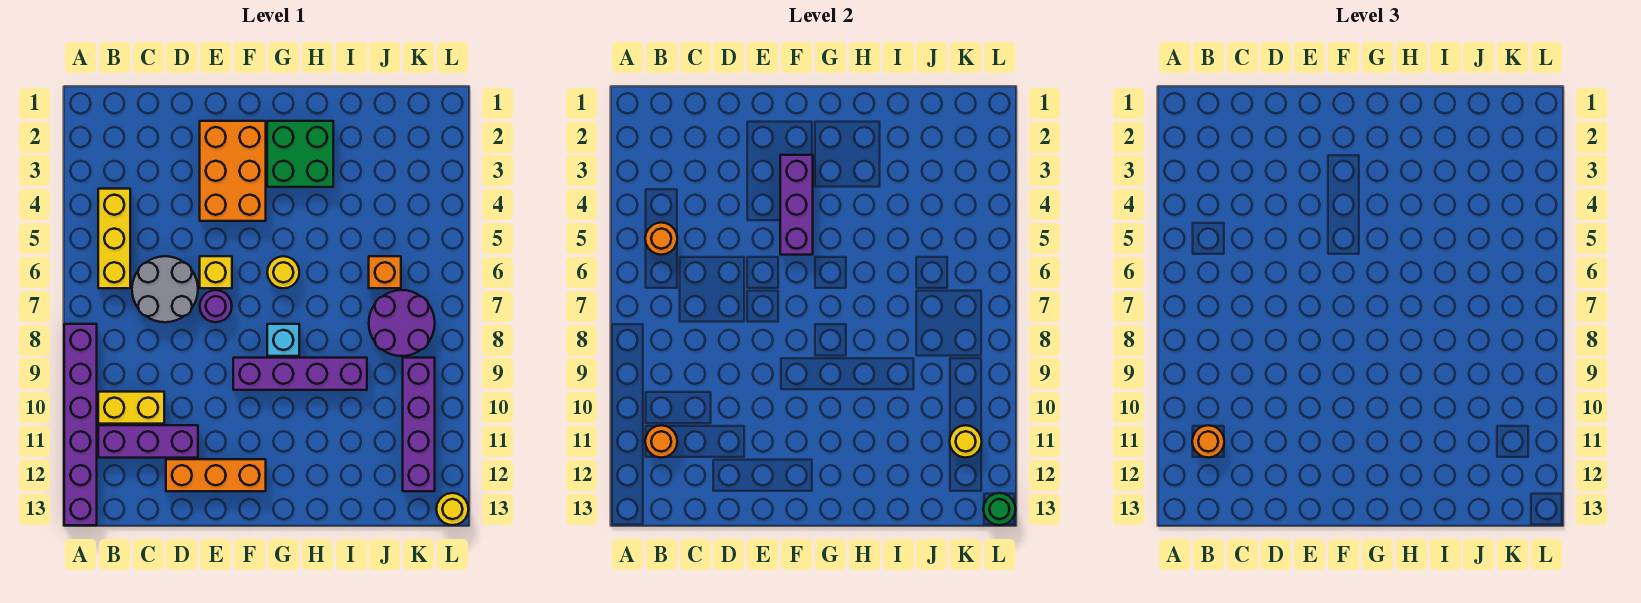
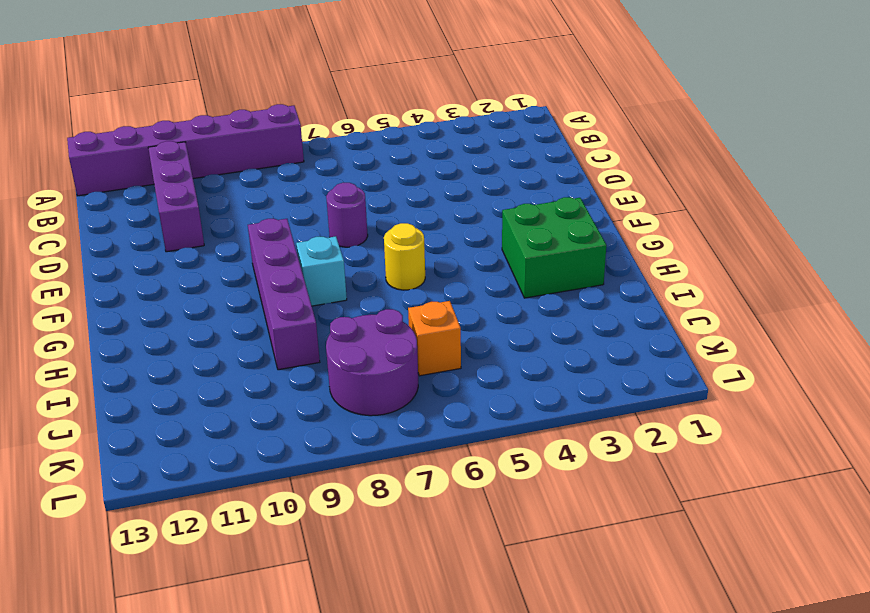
none -> yellow brick B4:B6 level 1
none -> yellow brick B10:C10 level 1
none -> grey round brick C6:D7 level 1

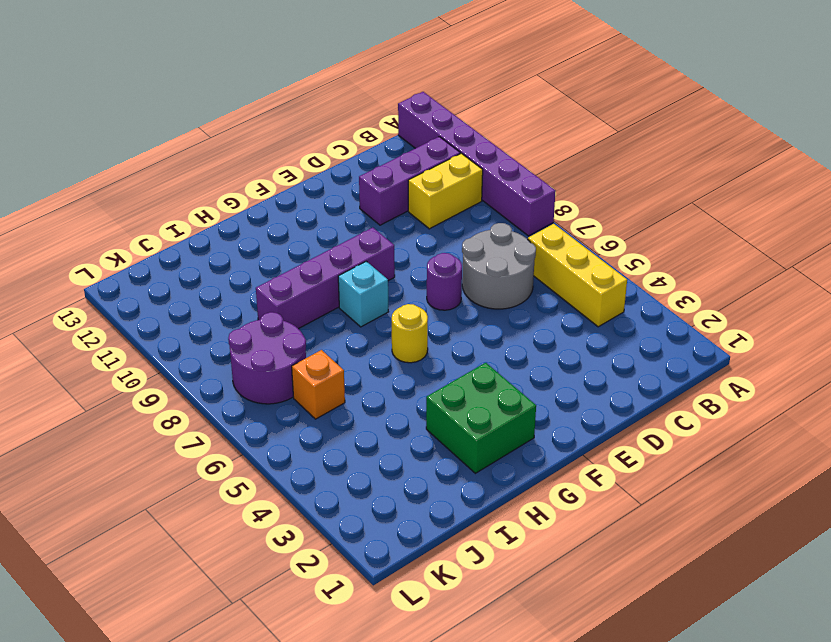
none -> orange brick D12:F12 level 1
none -> orange brick E2:F4 level 1
none -> yellow brick E6 level 1

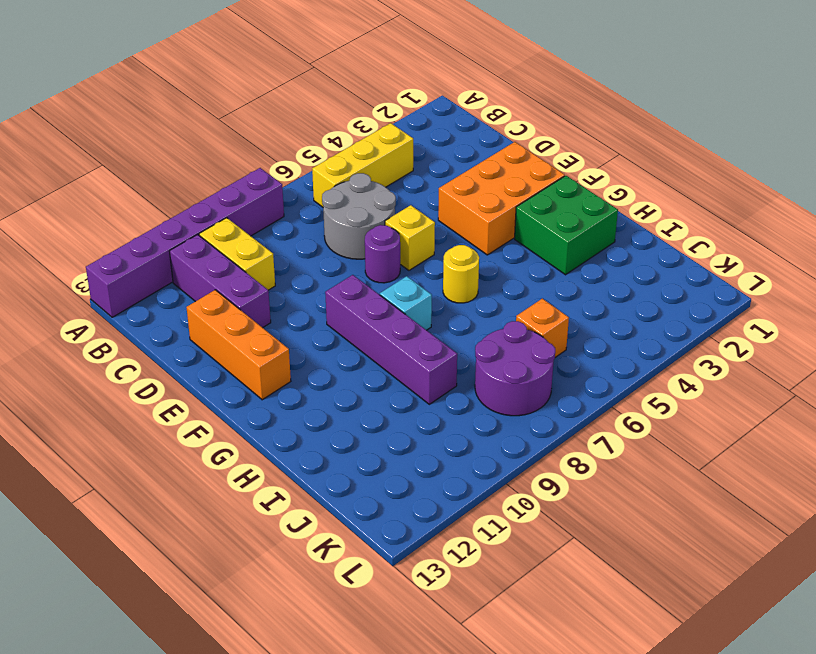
none -> purple brick K9:K12 level 1
none -> yellow round brick L13 level 1
none -> orange round brick B5 level 2

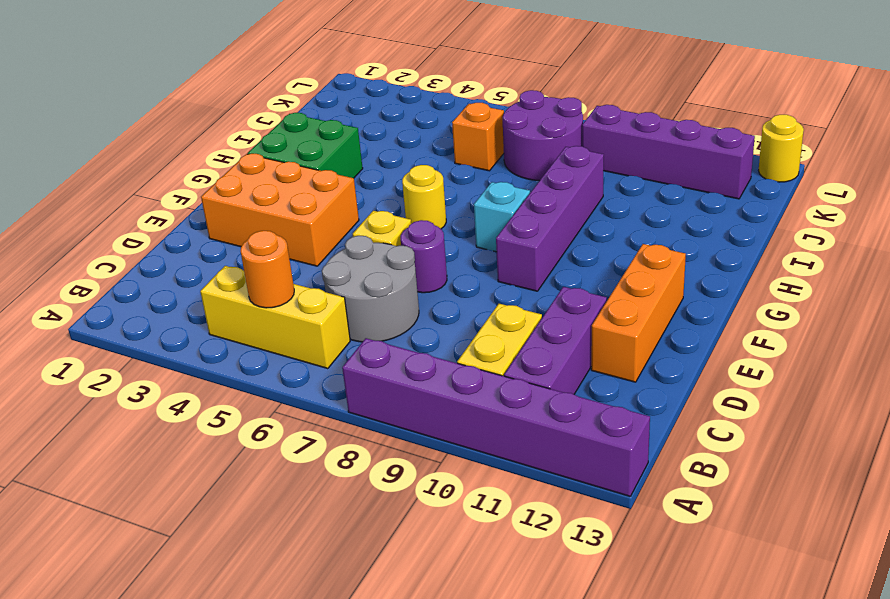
none -> orange round brick B11 level 2
none -> purple brick F3:F5 level 2
none -> yellow round brick K11 level 2

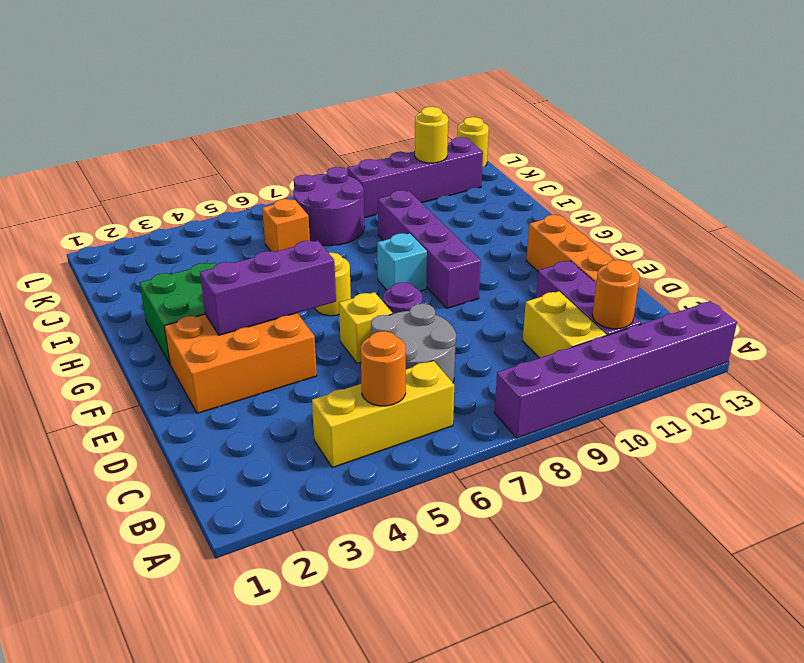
none -> green round brick L13 level 2
none -> orange round brick B11 level 3

